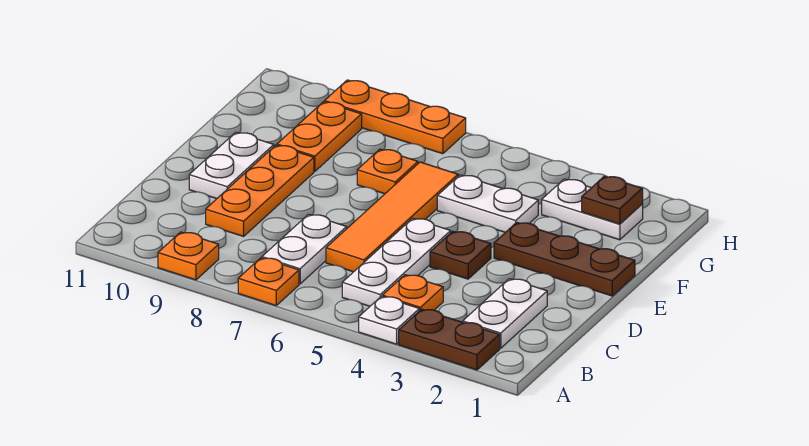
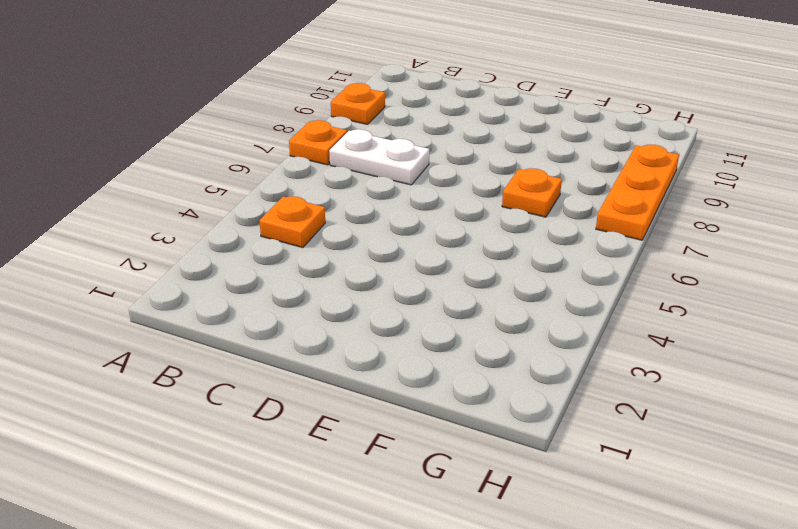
none -> brown plate A2:A3 level 1
none -> white plate A4 level 1
none -> white plate B2:C2 level 1

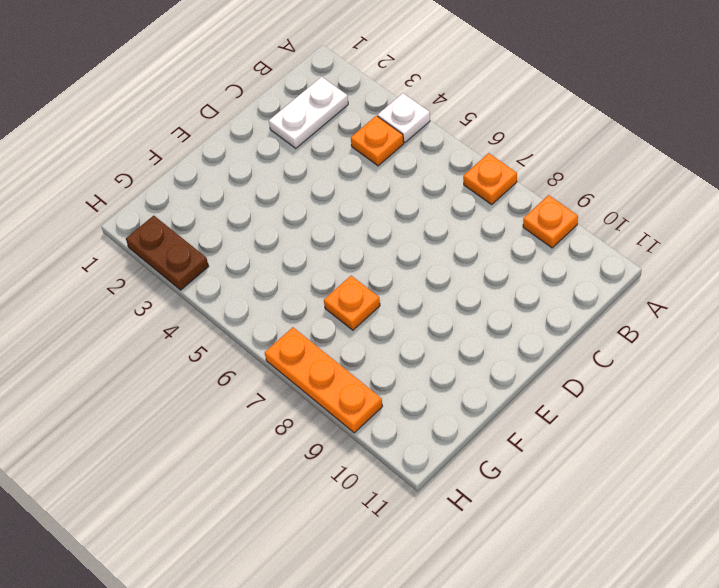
brown plate H2:H3 level 1 -> brown plate A2:A3 level 1
none -> white plate B5:D5 level 1
none -> white plate B7:C7 level 1
none -> orange tile C6:F6 level 1

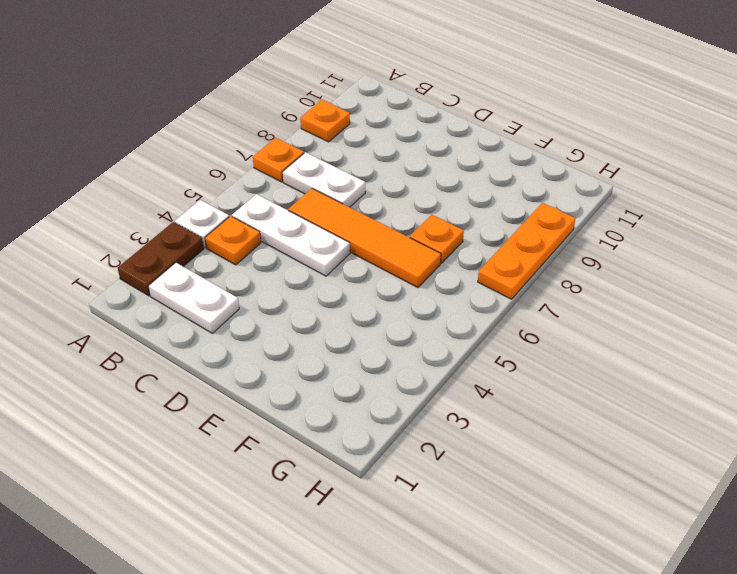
none -> orange plate C9:E9 level 1
none -> brown plate D4 level 1
none -> white plate D10:E10 level 1

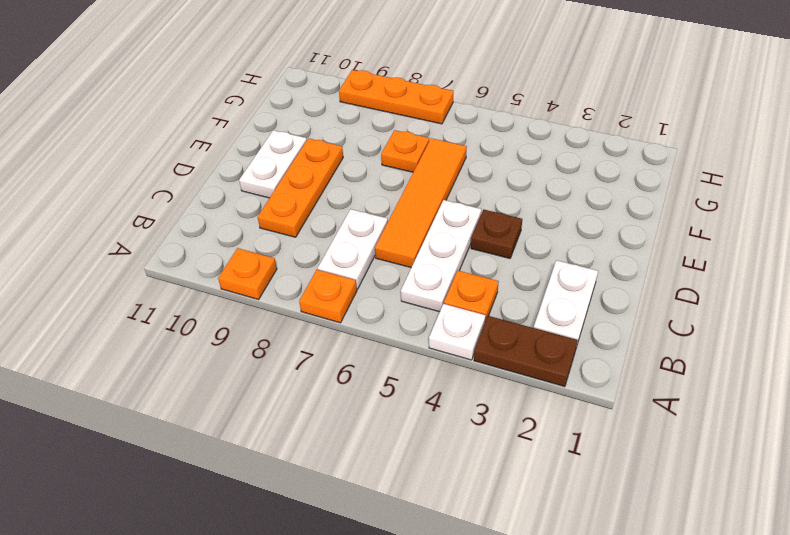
none -> brown plate E1:E3 level 1
none -> white plate F4:F5 level 1
none -> orange plate F9:G9 level 1

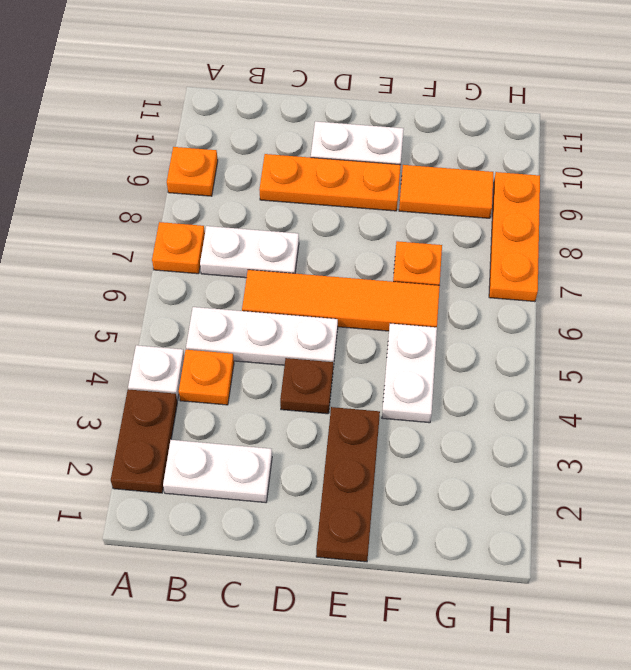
orange tile F9:G9 level 1 -> orange plate F9:G9 level 1
none -> white plate G2:G3 level 1
none -> brown plate G2 level 2

